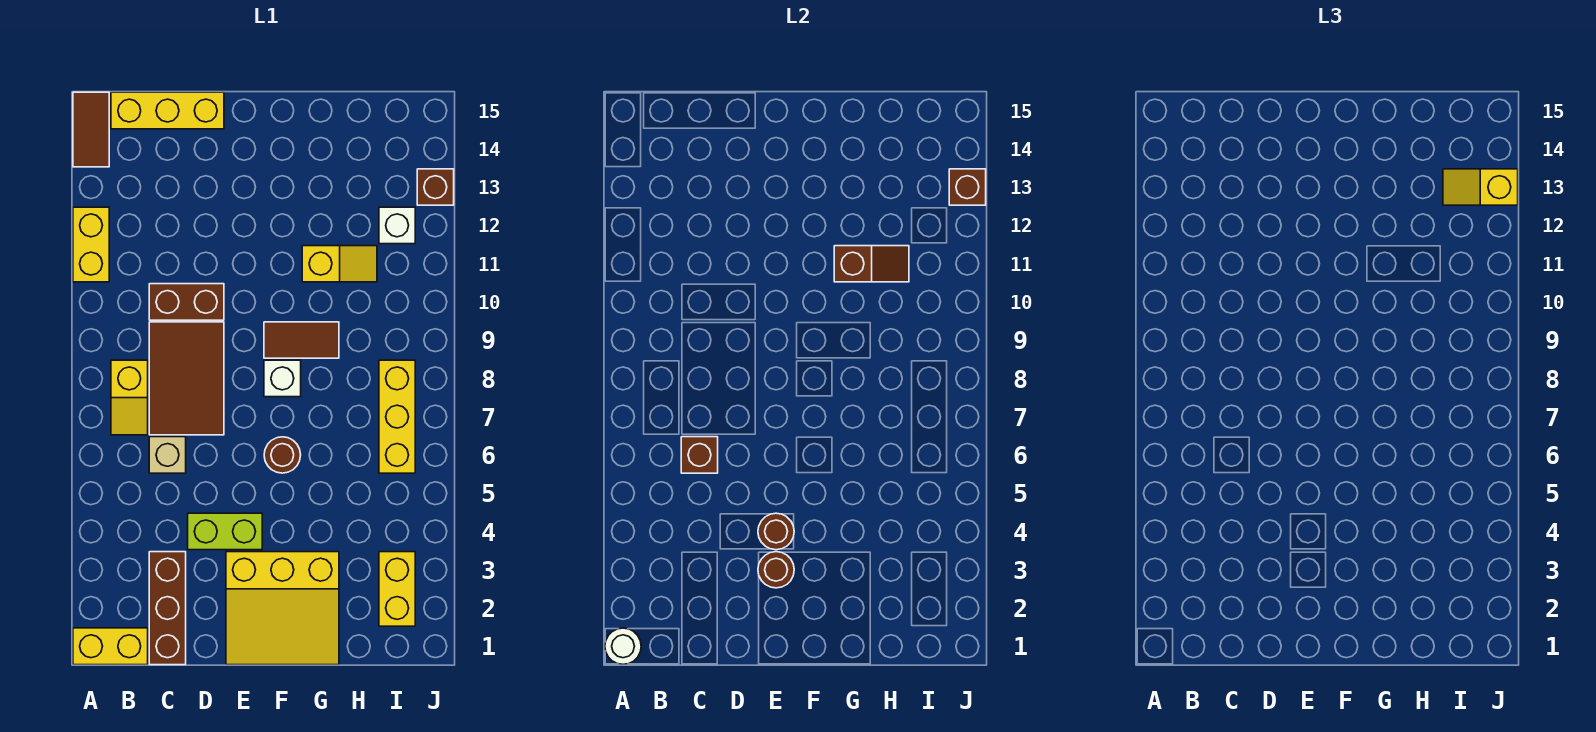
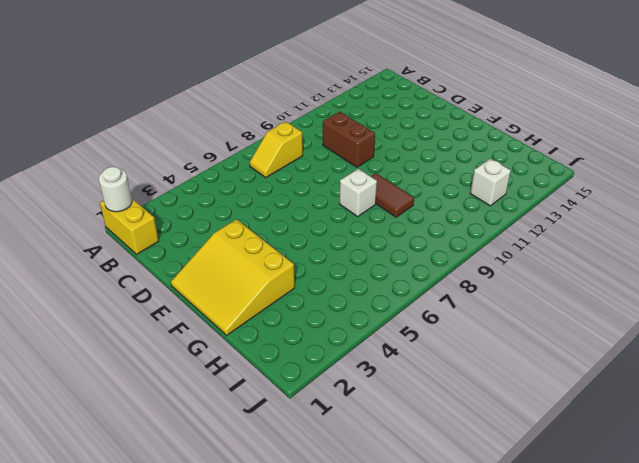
none -> yellow brick A11:A12 level 1
none -> brown tile A14:A15 level 1
none -> yellow brick B15:D15 level 1

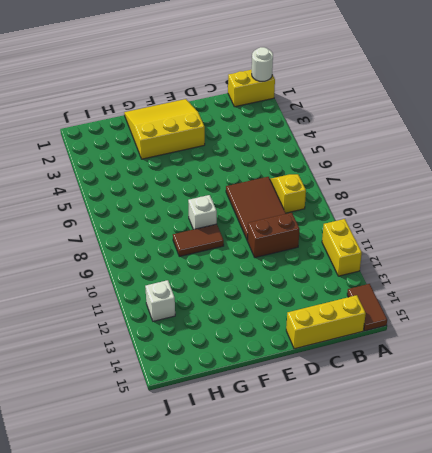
none -> brown brick C1:C3 level 1
none -> tan brick C6 level 1
none -> lime brick D4:E4 level 1

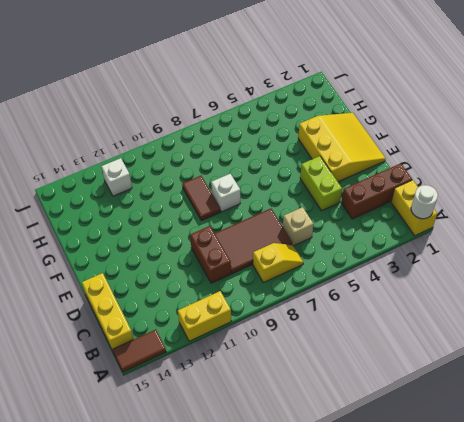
none -> brown round brick F6 level 1
none -> yellow slope G11:H11 level 1 top G
none -> yellow brick I2:I3 level 1

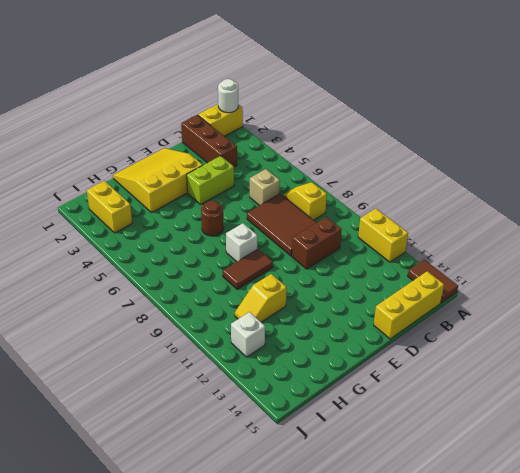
none -> yellow brick I6:I8 level 1
none -> brown brick J13 level 1
none -> brown brick C6 level 2

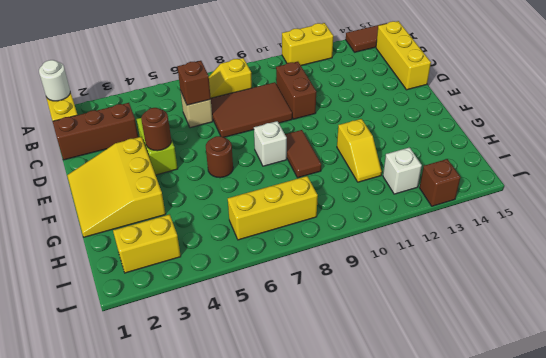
none -> brown round brick E3 level 2
none -> brown slope G11:H11 level 2 top G
none -> brown brick J13 level 2

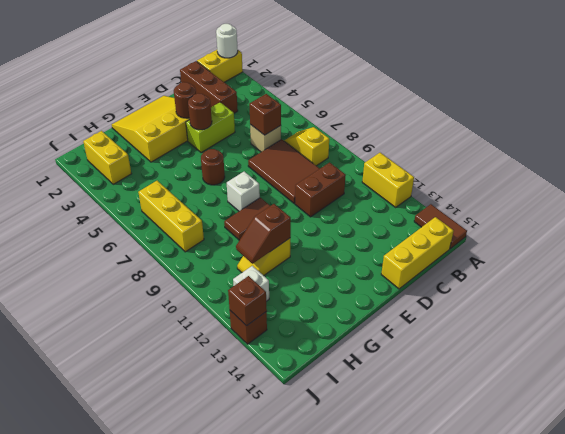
none -> yellow slope I13:J13 level 3 top J

